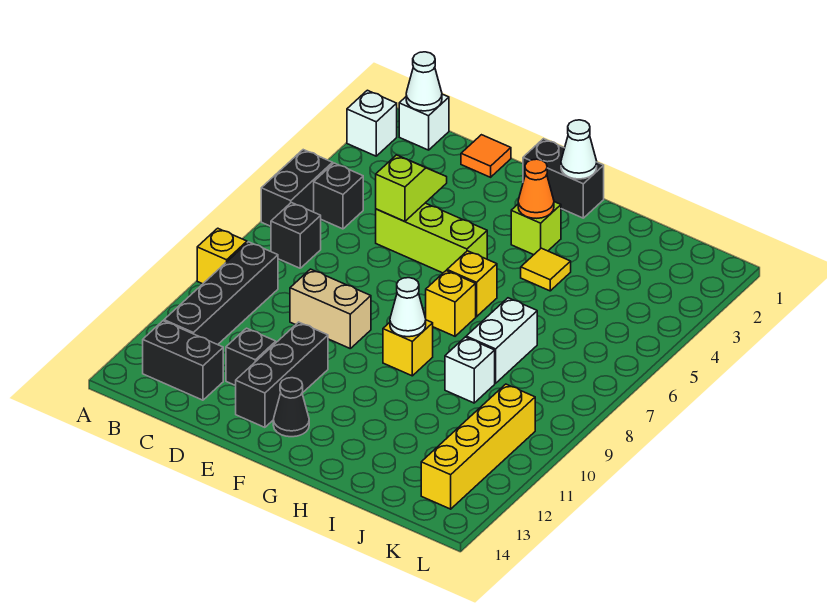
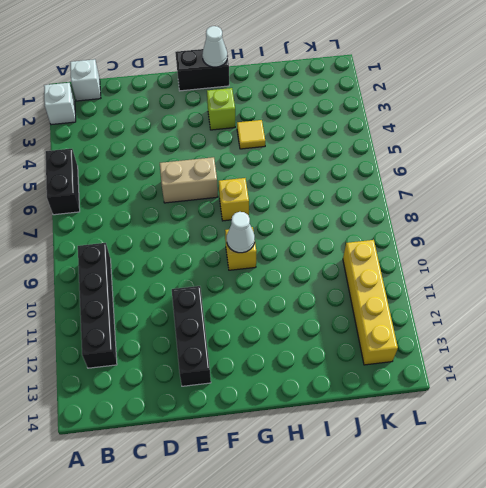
tan brick E6:F6 level 1 -> tan brick D9:E9 level 1
none -> yellow brick A9 level 1
none -> black brick B5 level 1
none -> black brick B7 level 1

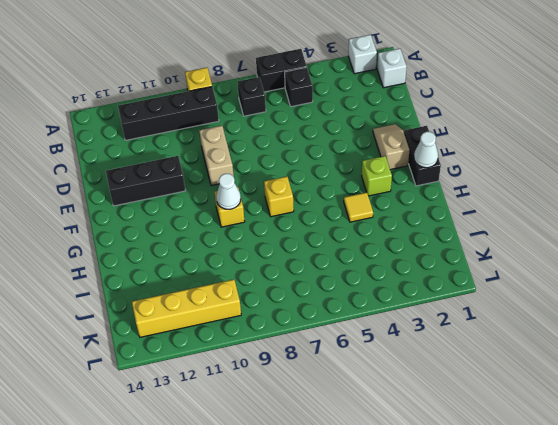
tan slope E2:F2 level 1 top F -> none
none -> black brick B13:C13 level 1
none -> orange tile D1 level 1
none -> lime brick D5:F5 level 1

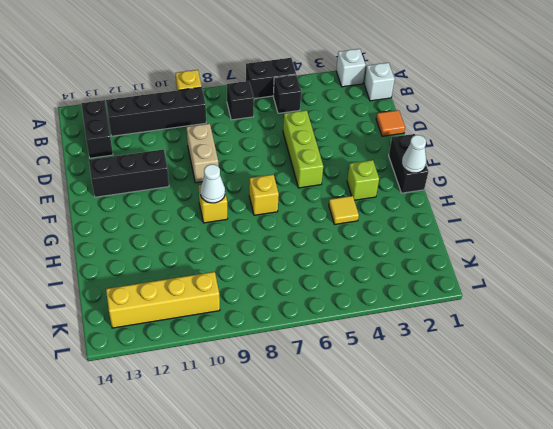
none -> black brick D12 level 1
none -> black cone F13 level 1
none -> yellow brick G6 level 1

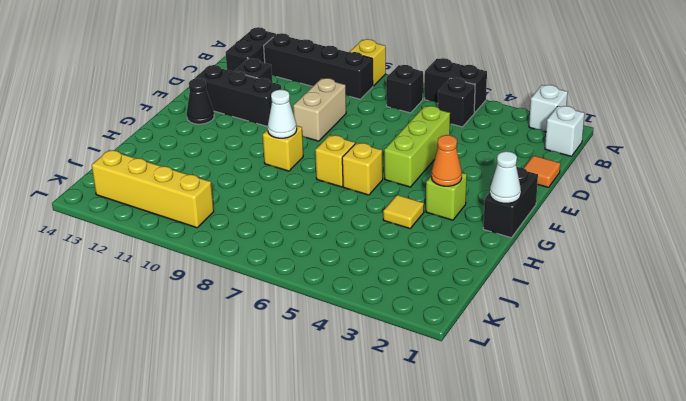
none -> white brick I7:I8 level 1
none -> white brick I9 level 1
none -> white cone B1 level 2

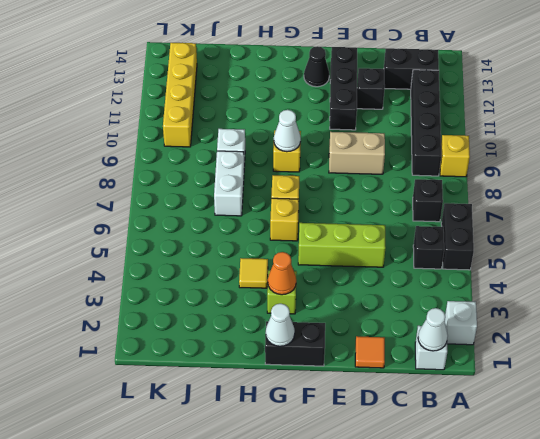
none -> lime slope D4:D5 level 2 top 5

